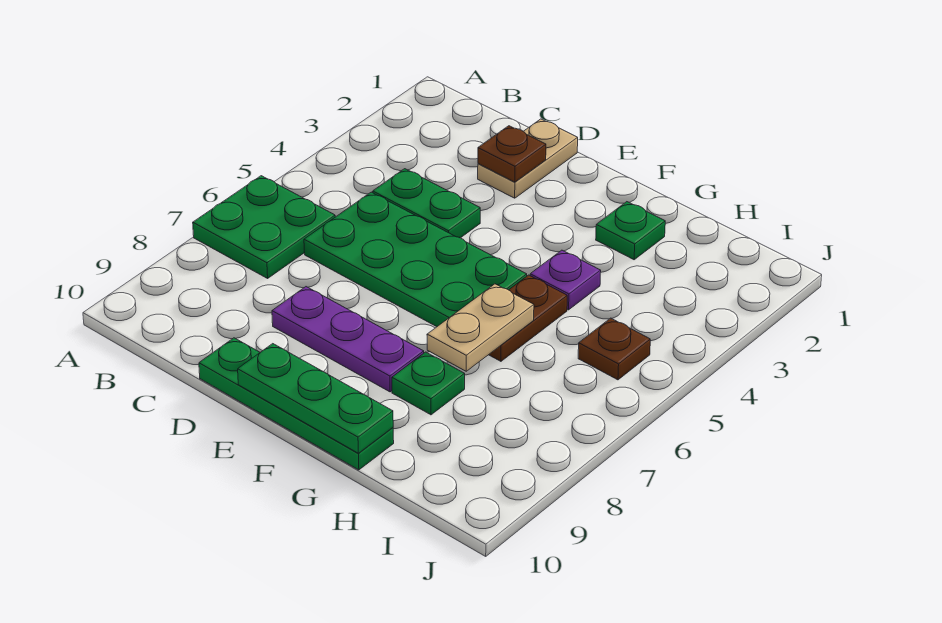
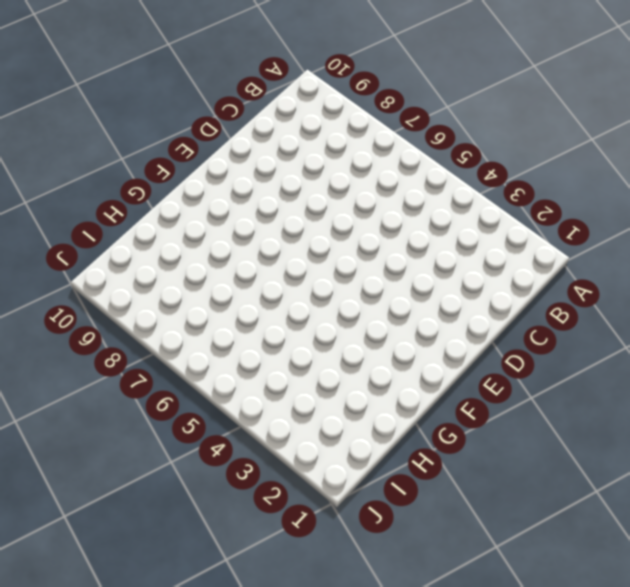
none -> green plate A6:B7 level 1
none -> green plate C4:D4 level 1
none -> green plate C5:F6 level 1

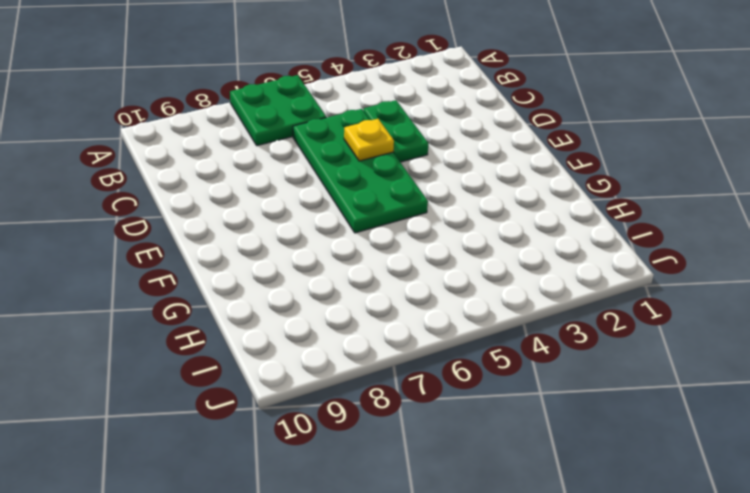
yellow plate D5 level 2 -> none
none -> tan plate D1:D2 level 1
none -> purple plate D8:F8 level 1
none -> green plate D10:G10 level 1

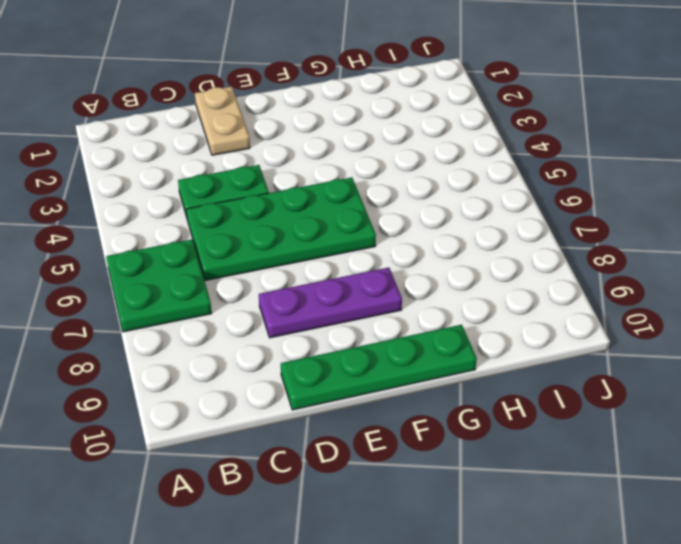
none -> green plate G2 level 1
none -> purple plate G4 level 1
none -> brown plate G5:G6 level 1

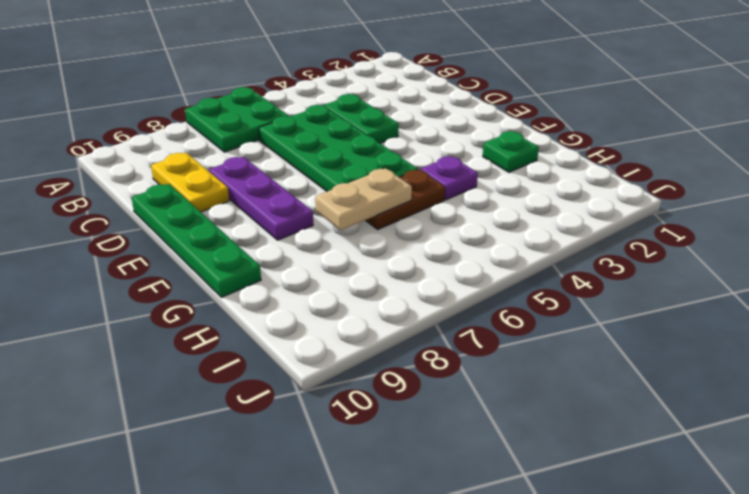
yellow plate C9:D9 level 1 -> none
none -> tan plate D1:D2 level 1
none -> green plate G8 level 1
none -> brown plate I5 level 1

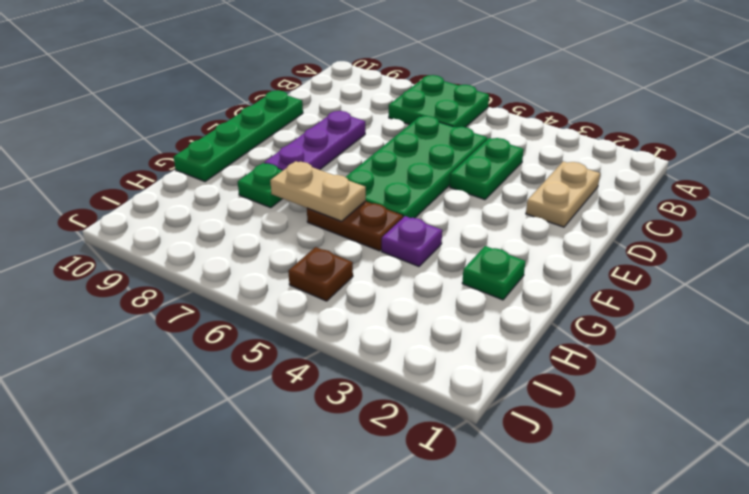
tan plate C2:D2 level 1 -> tan plate D1:D2 level 1
none -> brown plate D2 level 2
none -> green plate E10:G10 level 2

